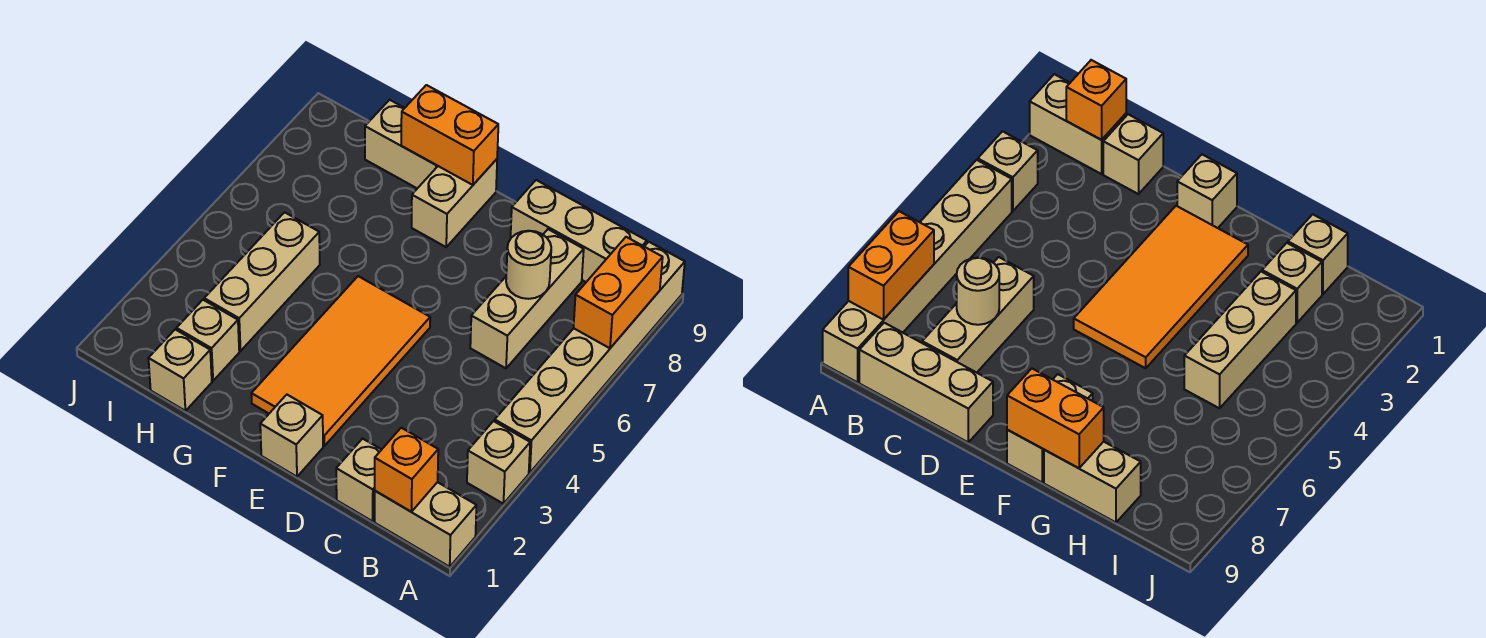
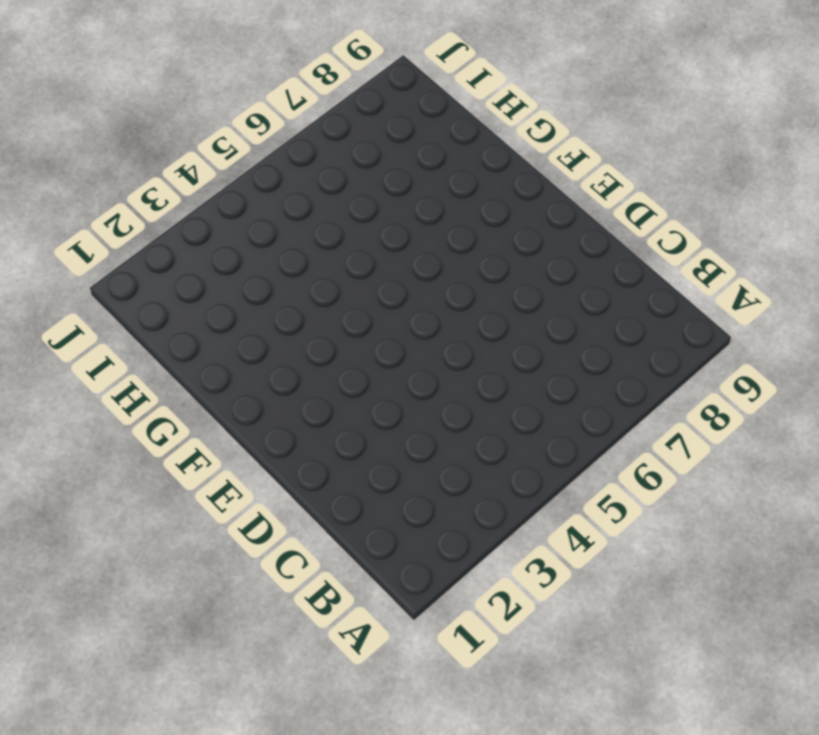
none -> tan brick A1:B1 level 1
none -> tan brick A3 level 1
none -> tan brick A4:A9 level 1

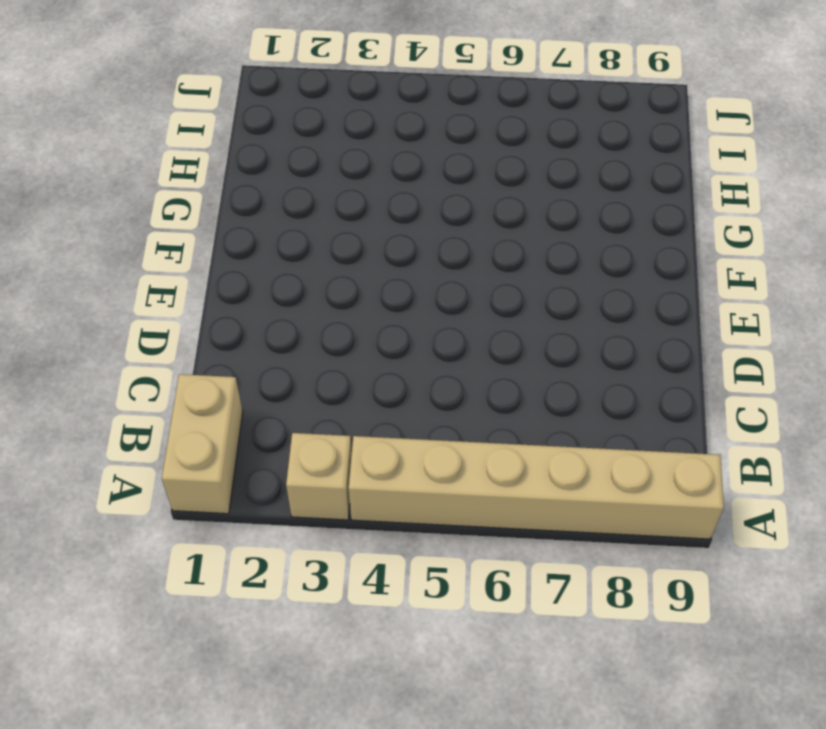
none -> tan brick B9:D9 level 1
none -> tan brick C1 level 1
none -> tan brick C6:C8 level 1

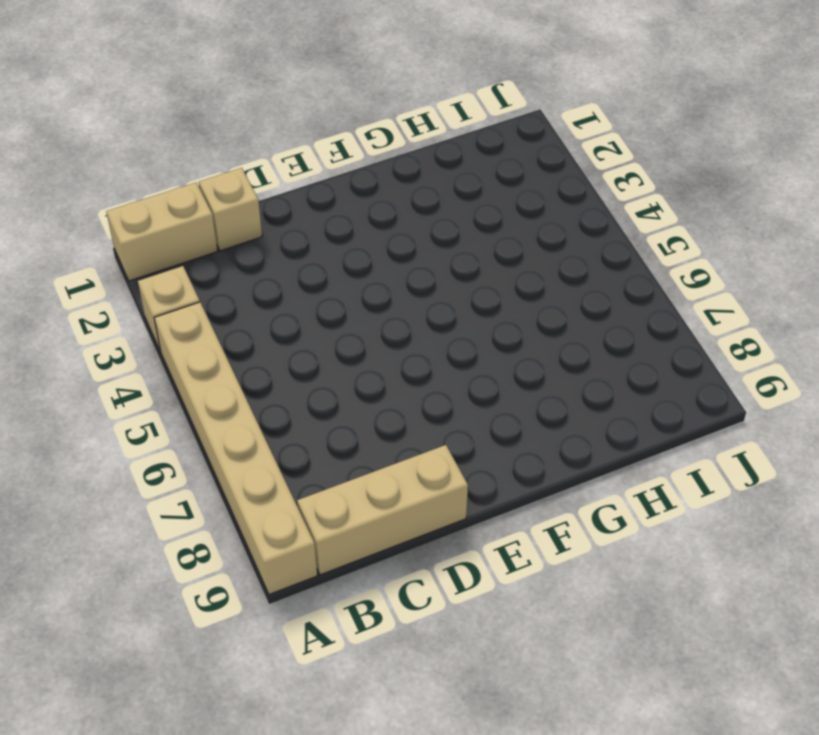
none -> tan brick C6:C8 level 1
none -> tan brick E1 level 1
none -> orange tile E2:F5 level 1

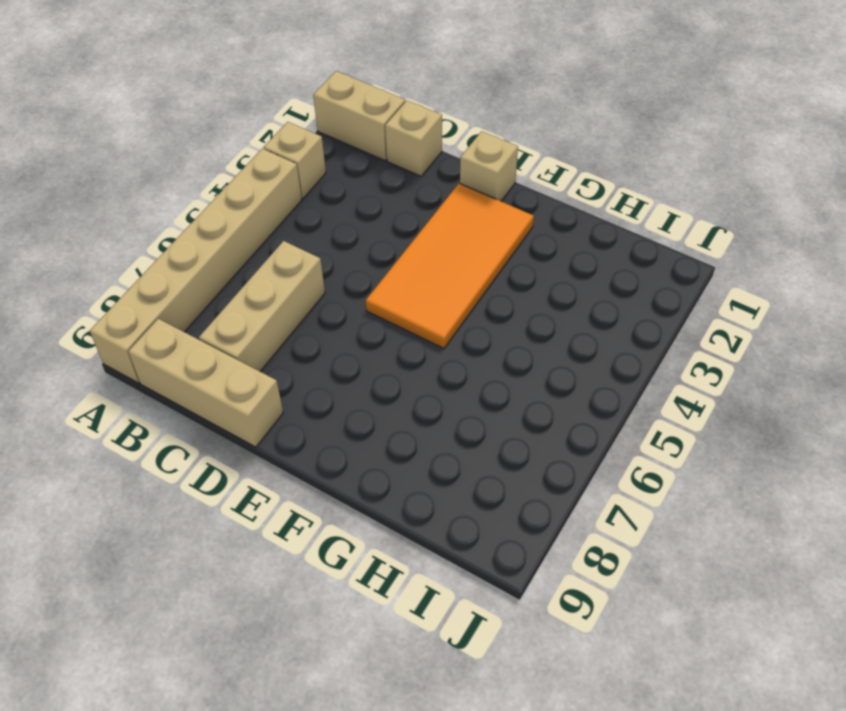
none -> tan brick F8:F9 level 1
none -> tan brick G9:H9 level 1
none -> tan brick H1 level 1

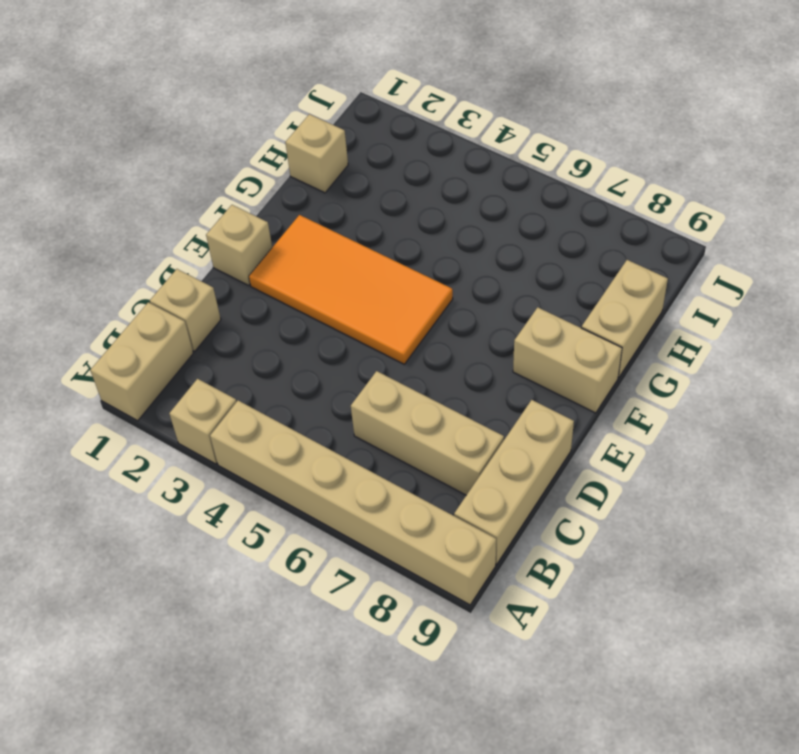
none -> tan brick H2 level 1
none -> tan brick H3:H5 level 1
none -> orange brick A7:A8 level 2

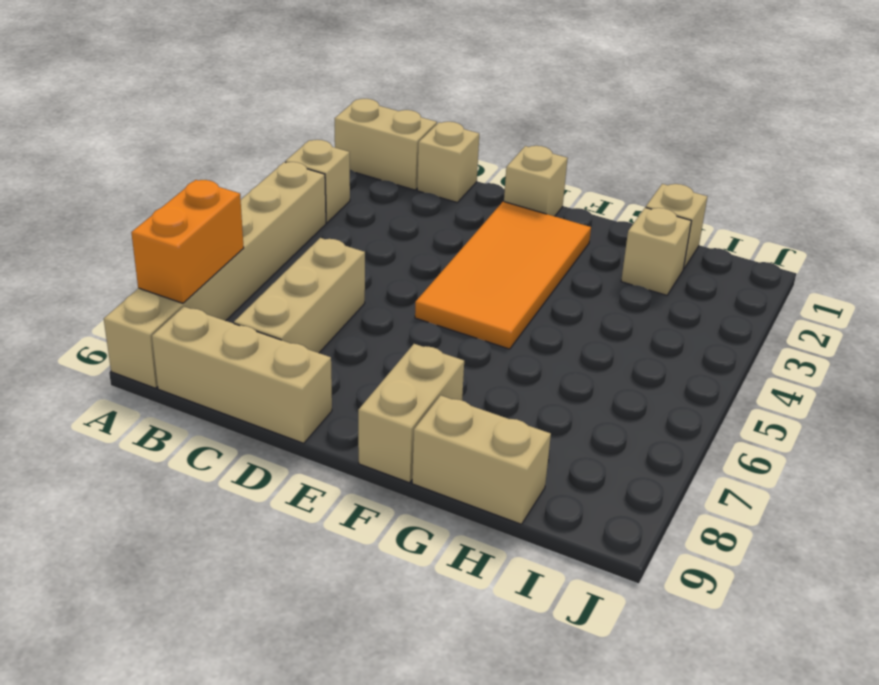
none -> tan brick H3:H5 level 1
none -> orange brick B1 level 2
none -> tan round brick C7 level 2

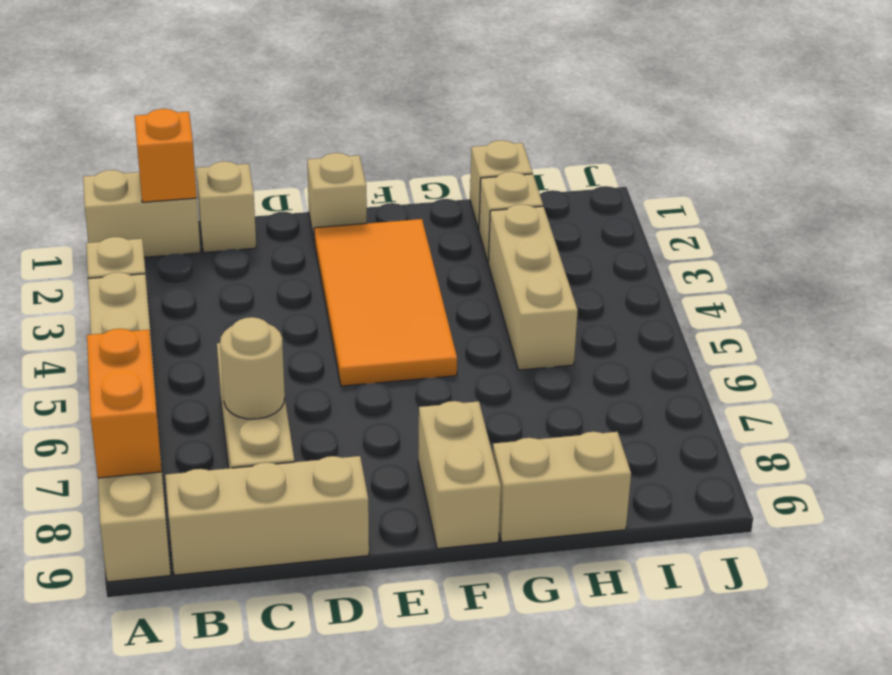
none -> orange brick F9:G9 level 2

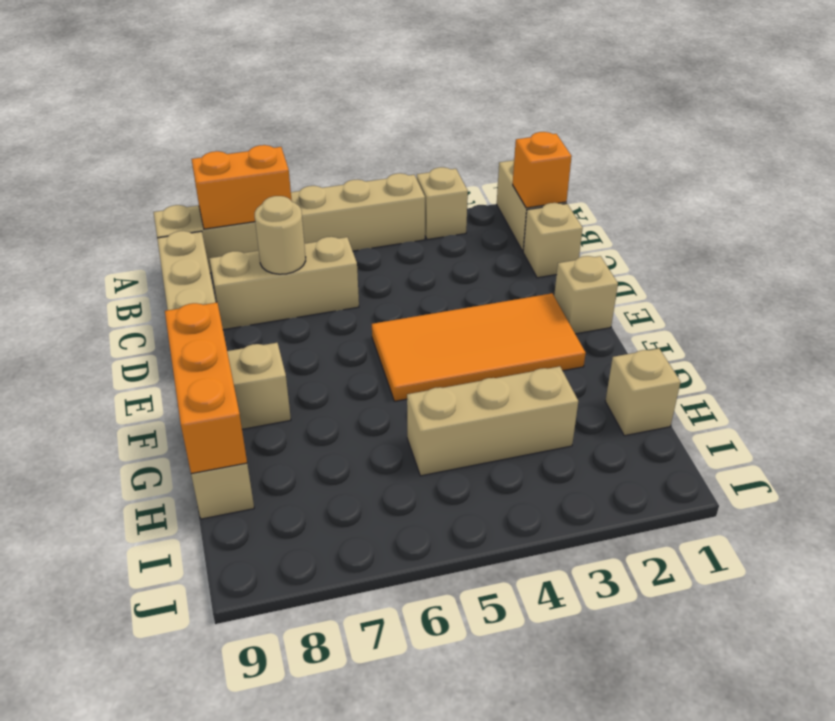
orange brick F9:H9 level 2 -> orange brick F9:G9 level 2
none -> tan brick H2 level 1

